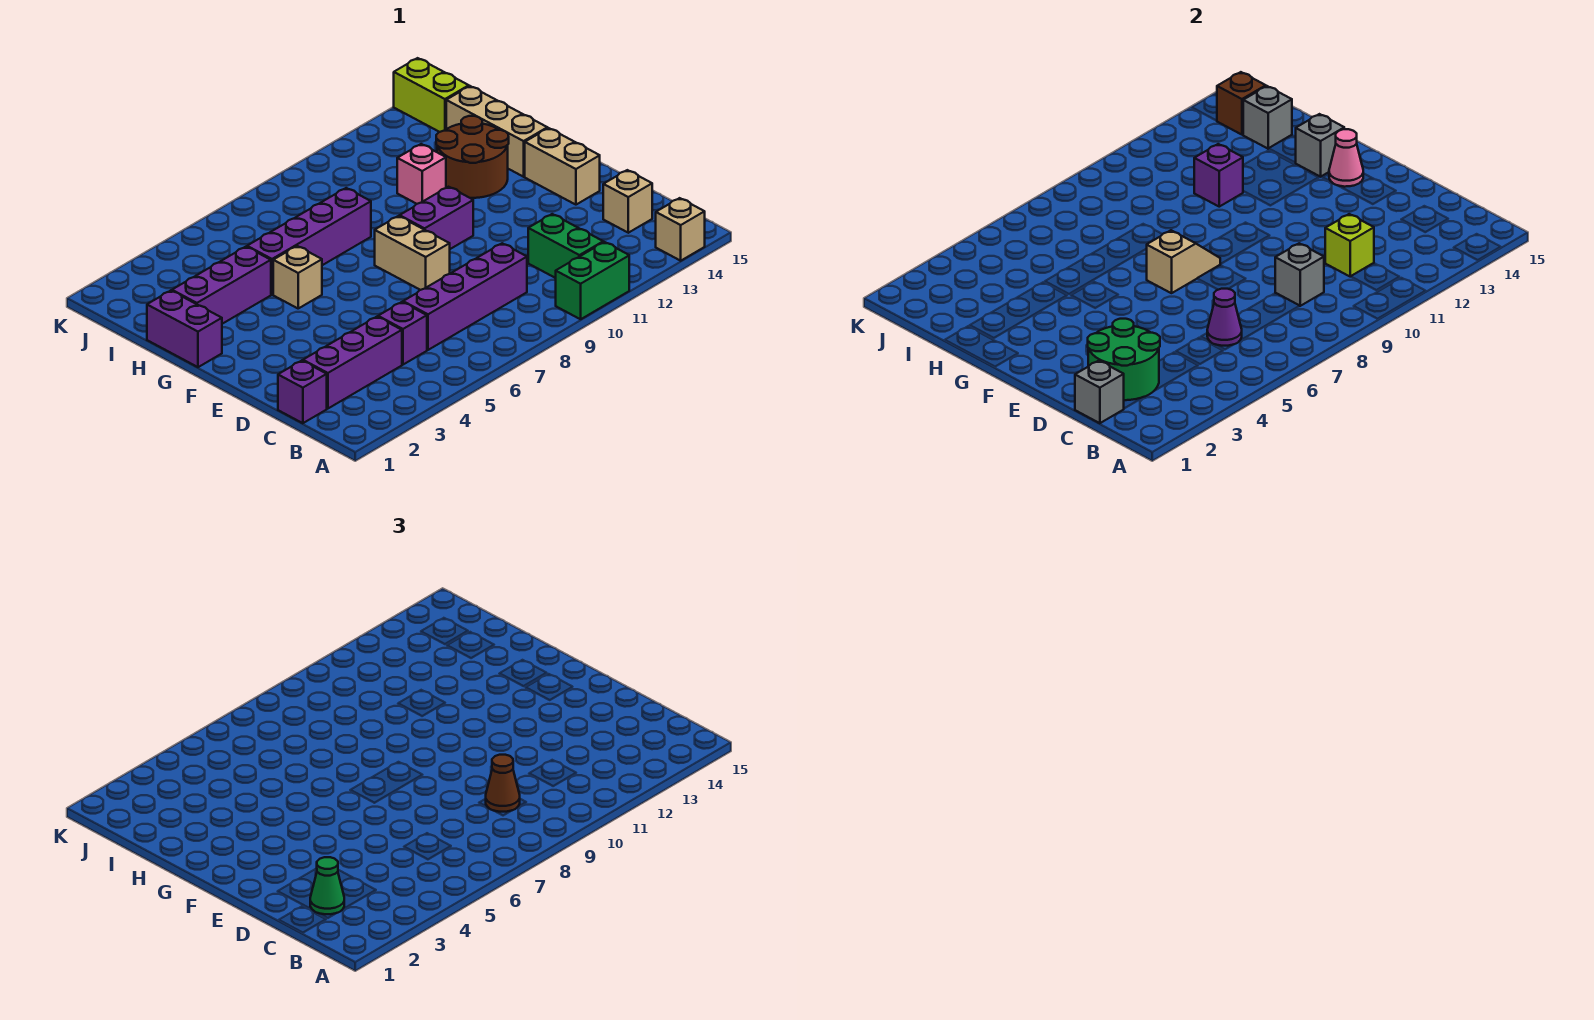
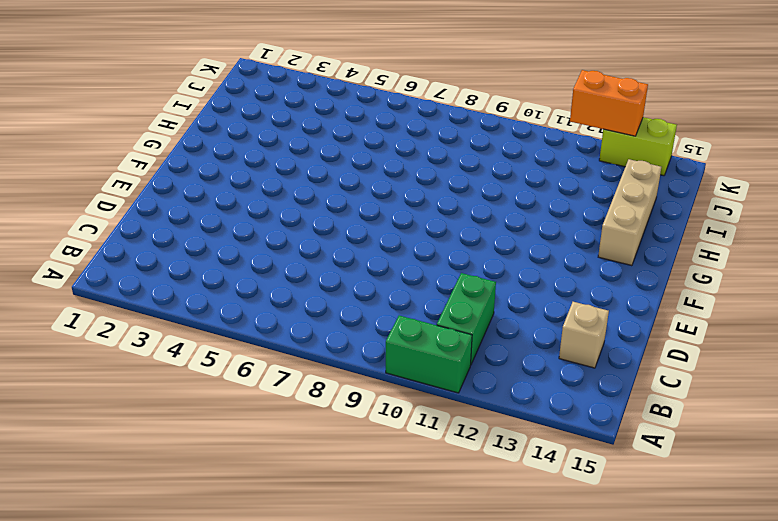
orange brick K12:K13 level 2 -> none
lime brick K13:K14 level 1 -> lime brick J14:K14 level 1
none -> tan brick A14 level 1
none -> purple brick C1 level 1
none -> purple brick C2:C4 level 1
none -> purple brick C5 level 1

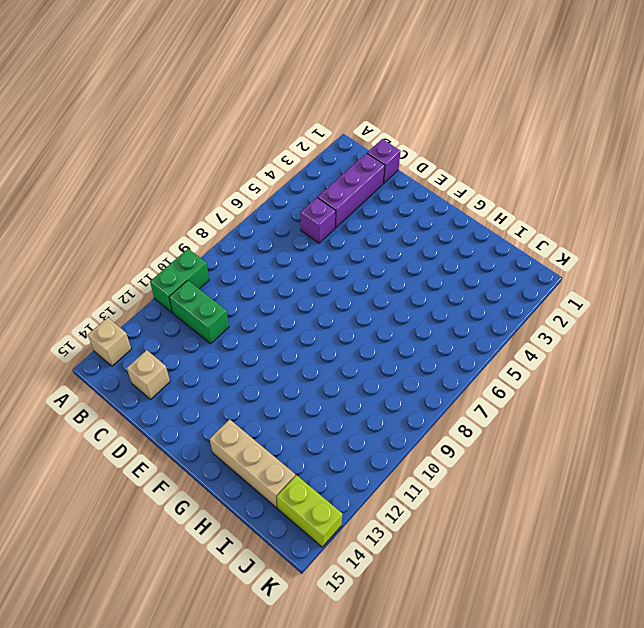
none -> purple brick C6:C9 level 1
none -> tan brick E8:F8 level 1
none -> tan brick E14:F14 level 1
none -> purple brick F9:F10 level 1

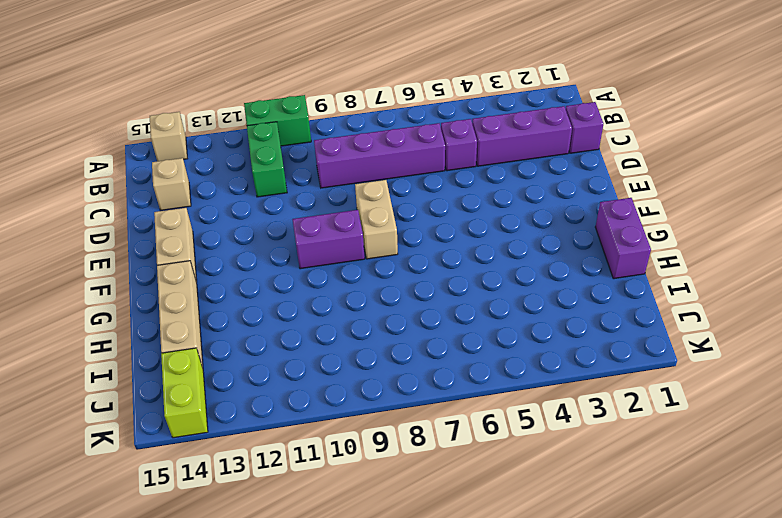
none -> tan brick G5 level 1
none -> brown round brick G12:H13 level 1
none -> purple brick H2:H4 level 1
none -> purple brick H5:H8 level 1

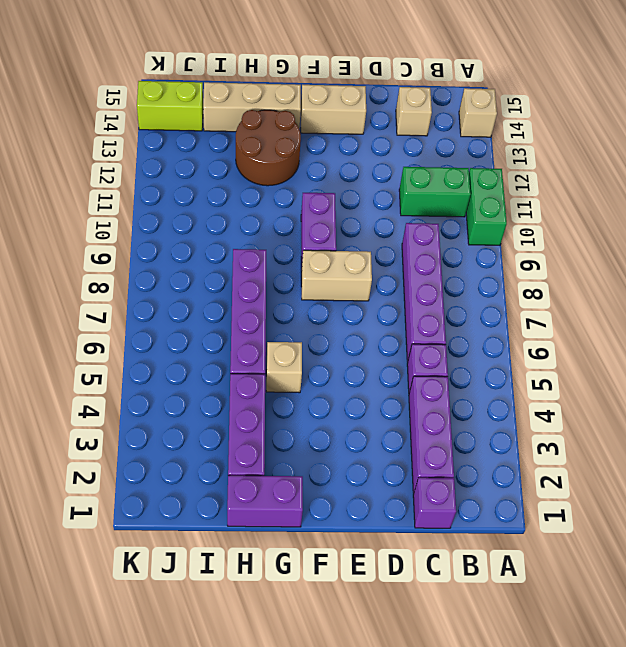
none -> pink brick H11 level 1
none -> grey brick C1 level 2
none -> green round brick C2:D3 level 2
none -> purple cone C6 level 2

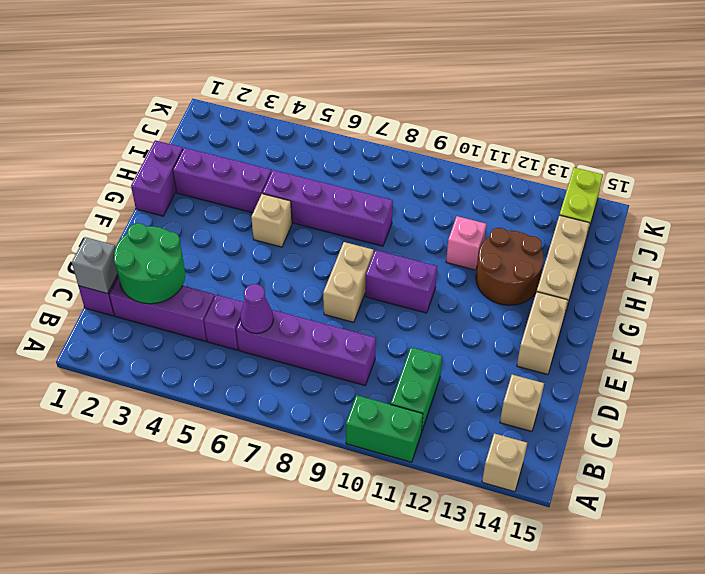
none -> grey brick C9 level 2
none -> lime brick C11 level 2
none -> tan slope F7:F8 level 2 top 7
none -> pink cone F14 level 2

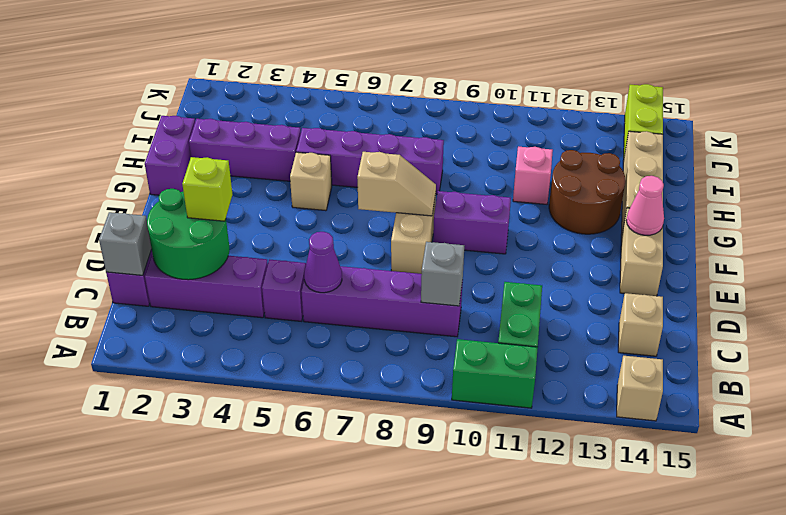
lime brick D3 level 3 -> lime brick C11 level 2
none -> grey brick G14 level 2
none -> purple brick H11 level 2
none -> grey brick I14 level 2
none -> brown brick J14 level 2

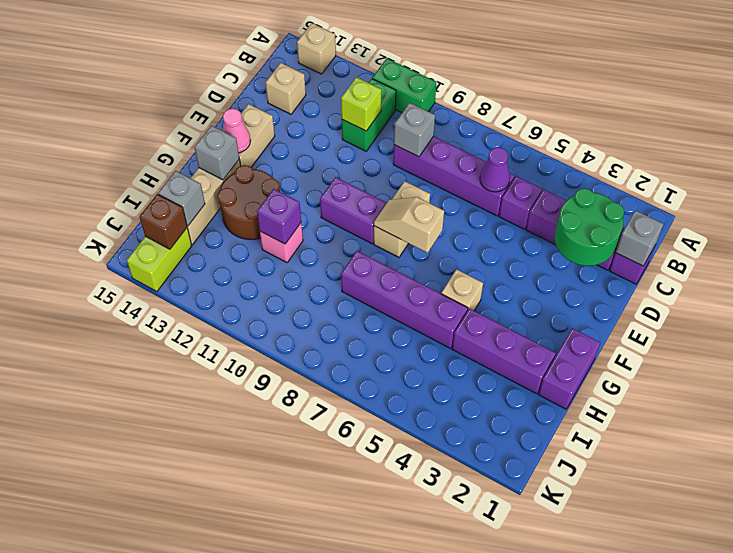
none -> green cone C2 level 3
none -> brown cone C9 level 3

